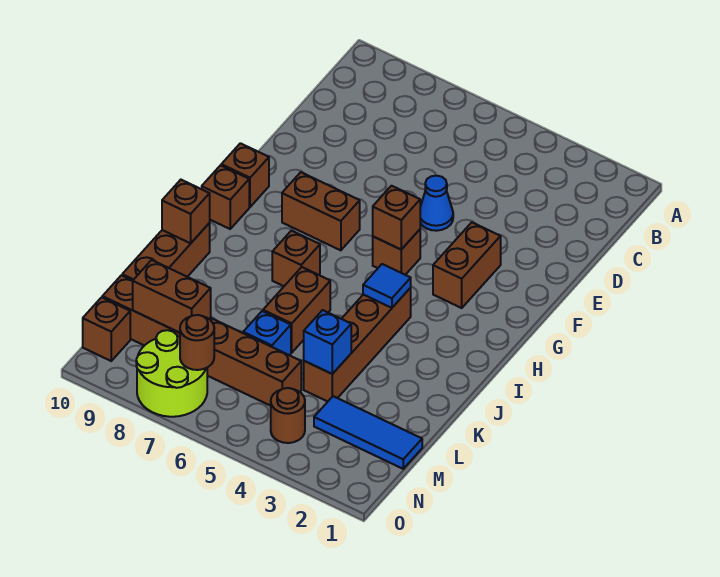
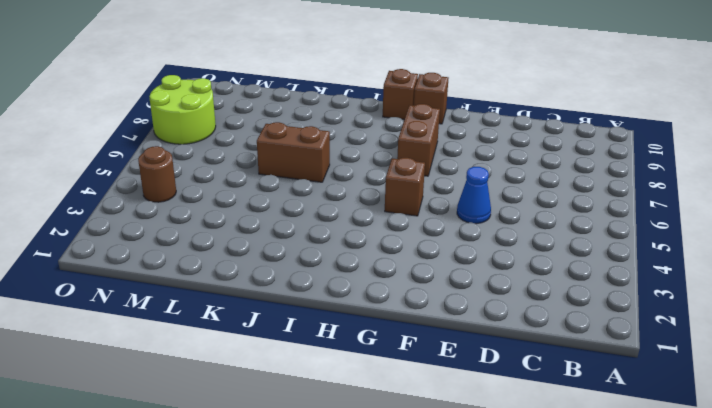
none -> brown brick F3:G3 level 1
none -> brown brick I4:L4 level 1
none -> brown brick I7 level 1

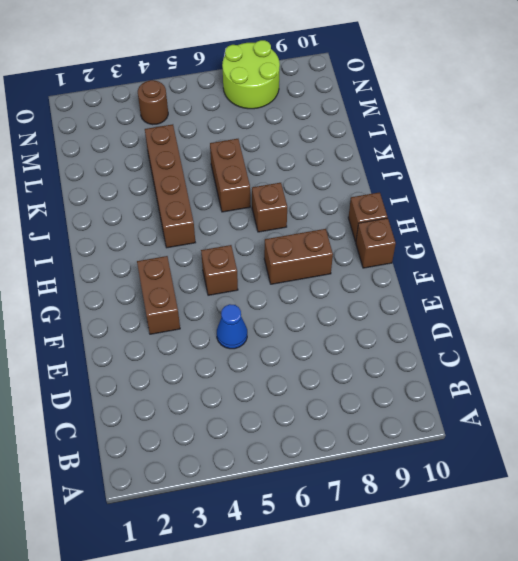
none -> brown brick J10:L10 level 1
none -> blue brick L6 level 1
none -> blue tile M1:M3 level 1

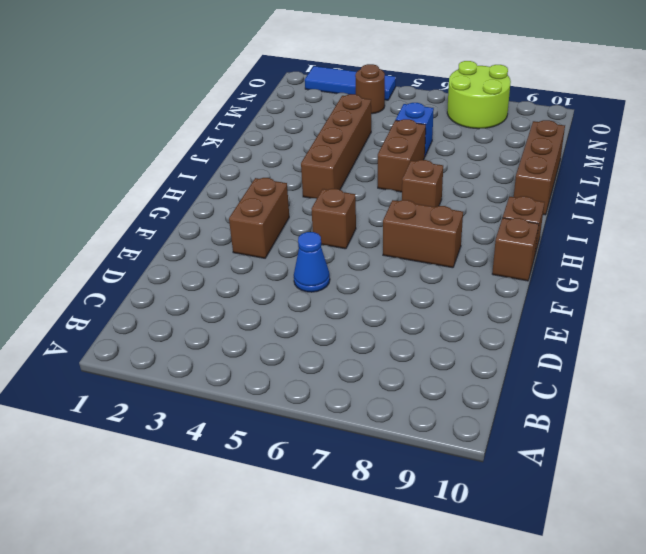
blue tile O2:O4 level 1 -> blue tile M1:M3 level 1
none -> brown brick M5:M10 level 1
none -> brown brick N10 level 1
none -> brown brick G5 level 2

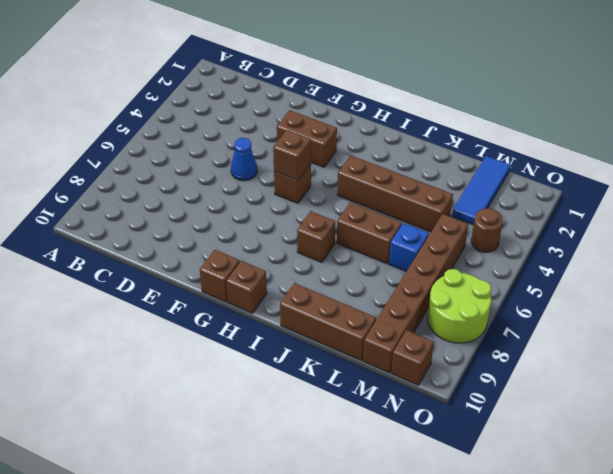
none -> brown brick G7:G8 level 1
none -> blue tile I4 level 2
none -> brown brick J10 level 2

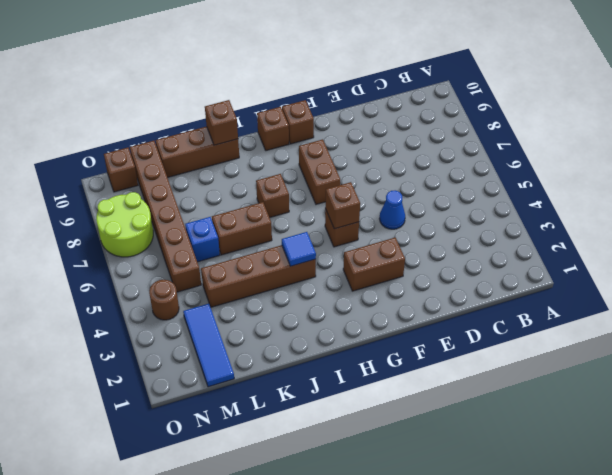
none -> blue brick L4 level 2
none -> brown brick M8:M9 level 2
none -> brown round brick N7 level 2

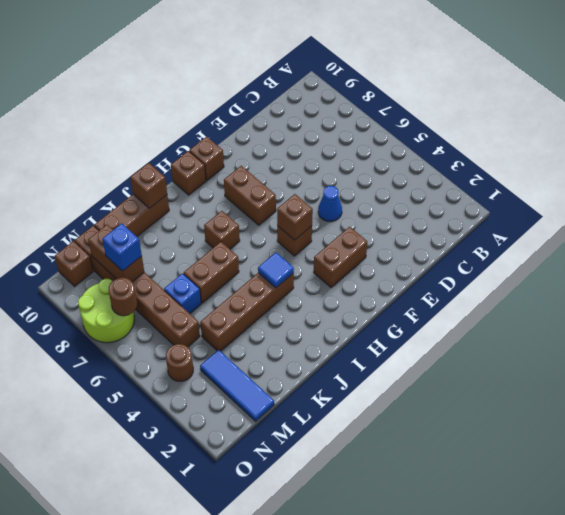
blue brick M8 level 3 -> blue brick L4 level 2

